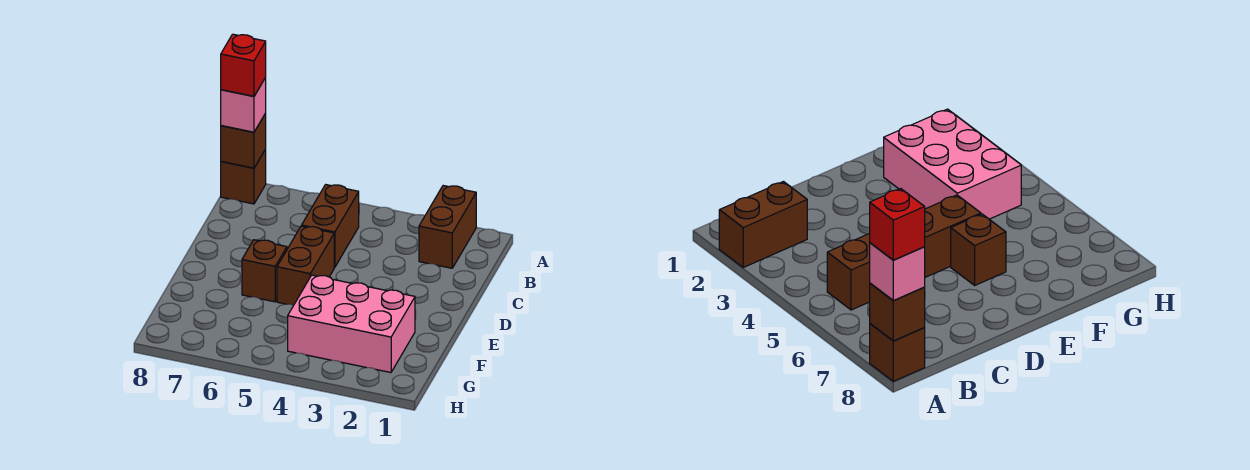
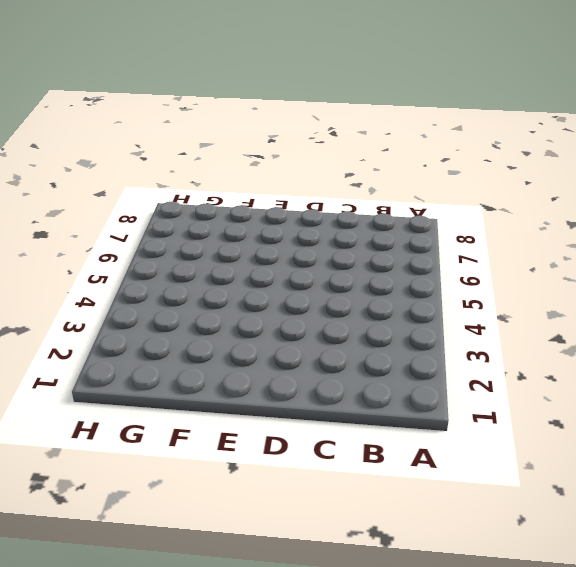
none -> brown brick A2:B2 level 1
none -> brown brick A8 level 1

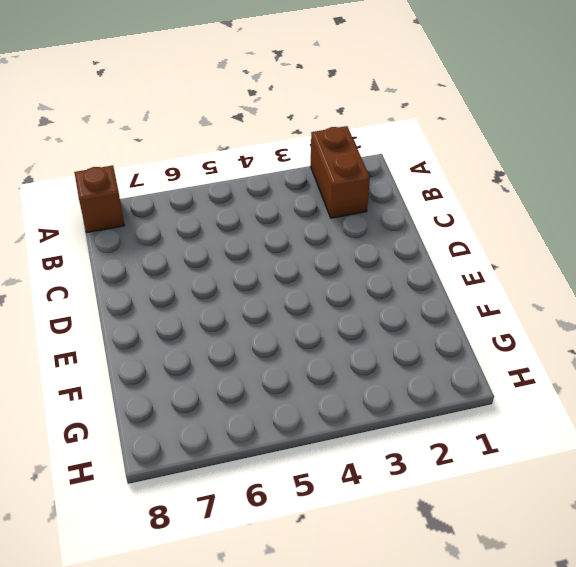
none -> brown brick B5:C5 level 1
none -> brown brick D5:E5 level 1

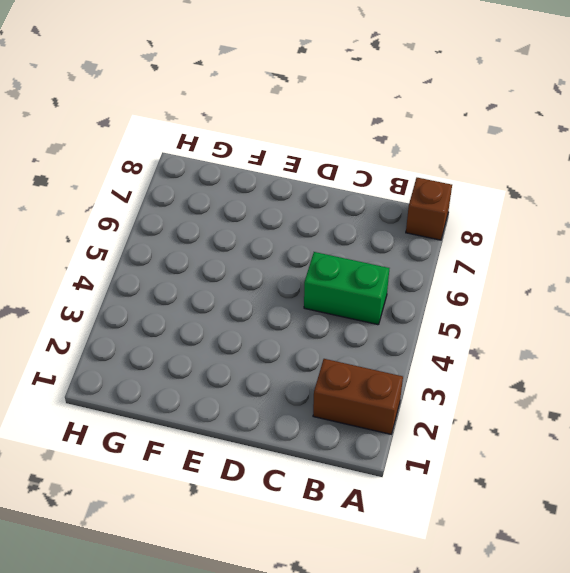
green brick B5:C5 level 1 -> brown brick B5:C5 level 1
none -> brown brick D5:E5 level 1
none -> brown brick E6 level 1

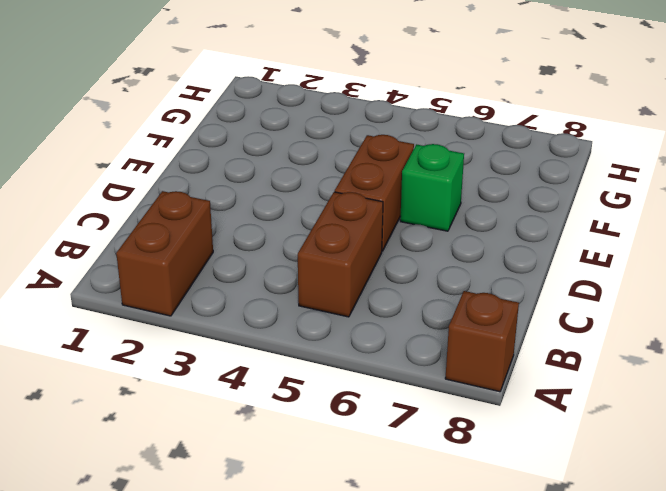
green brick E6 level 1 -> brown brick E6 level 1
none -> pink brick F2:G4 level 1
none -> brown brick A8 level 2

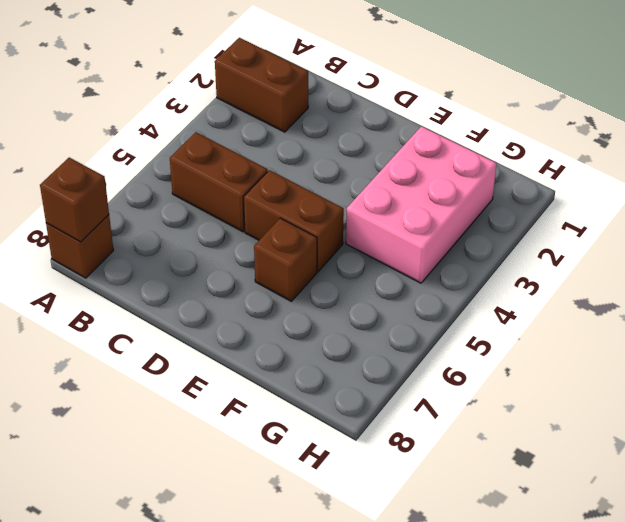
none -> pink brick A8 level 3
none -> red brick A8 level 4

